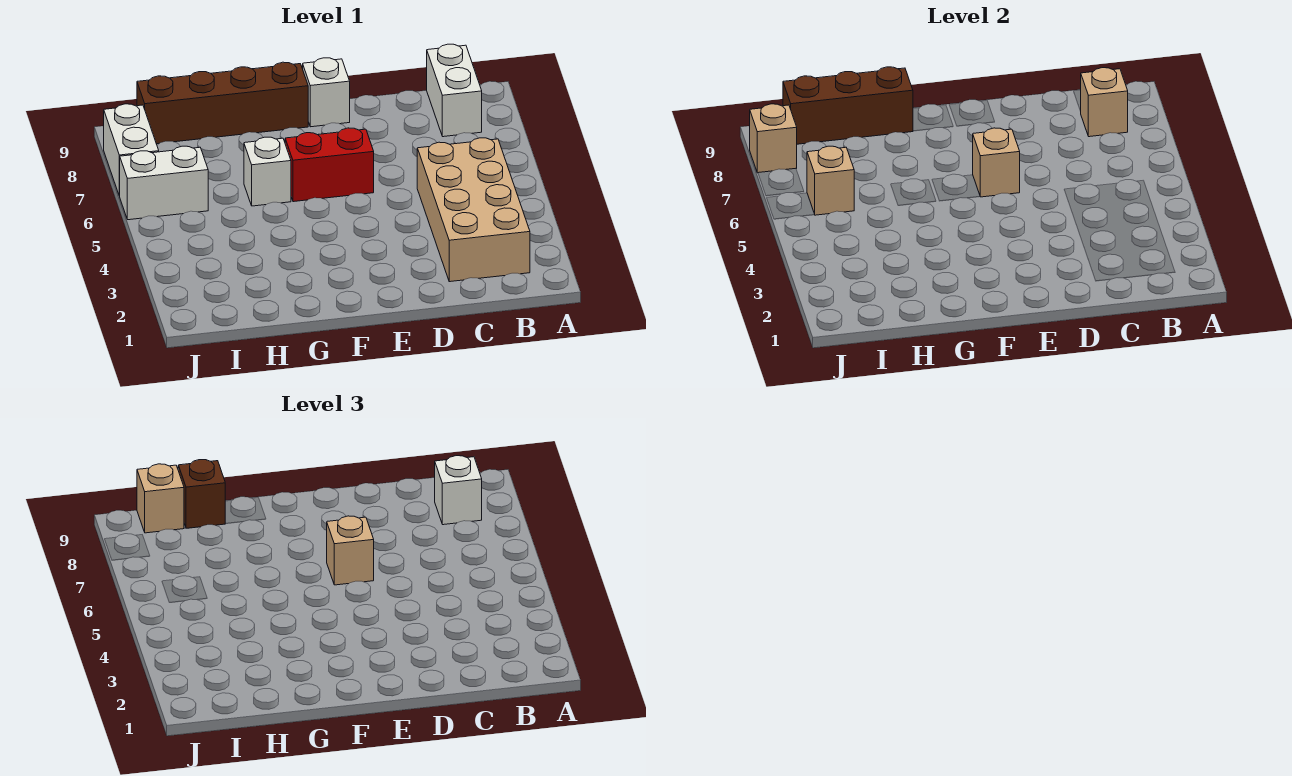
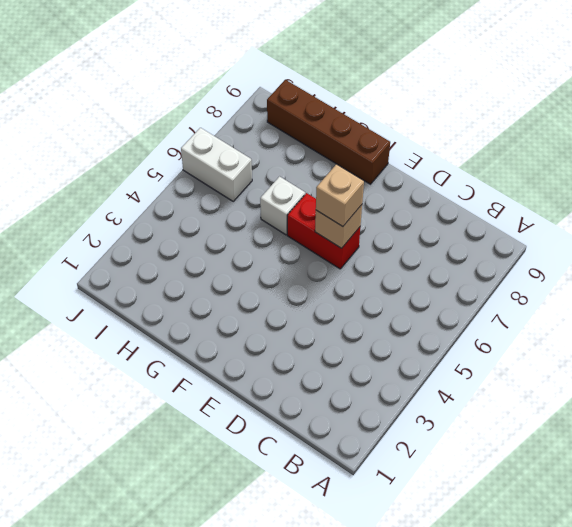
none -> tan brick B2:C5 level 1
none -> white brick B8:B9 level 1
none -> white brick E9 level 1

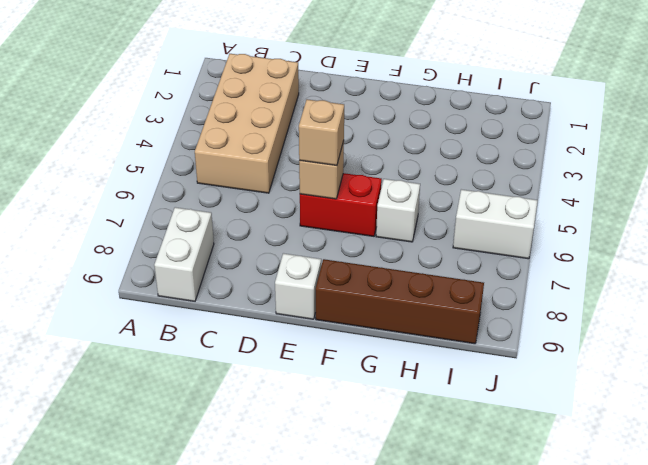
none -> white brick J7:J8 level 1
none -> tan brick B8 level 2
none -> brown brick G9:I9 level 2

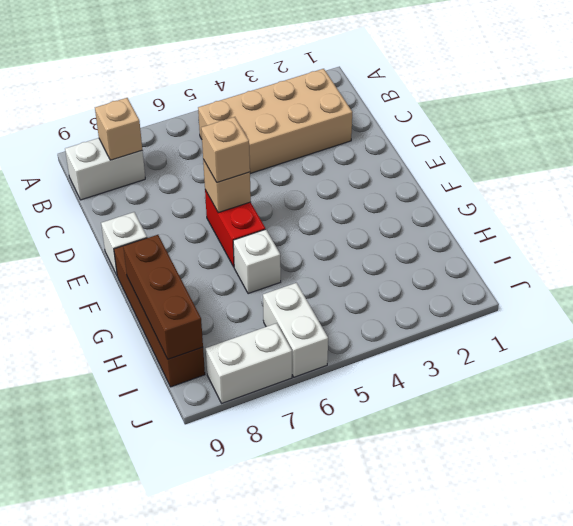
none -> tan brick I6 level 2
none -> tan brick J8 level 2
none -> white brick B8 level 3

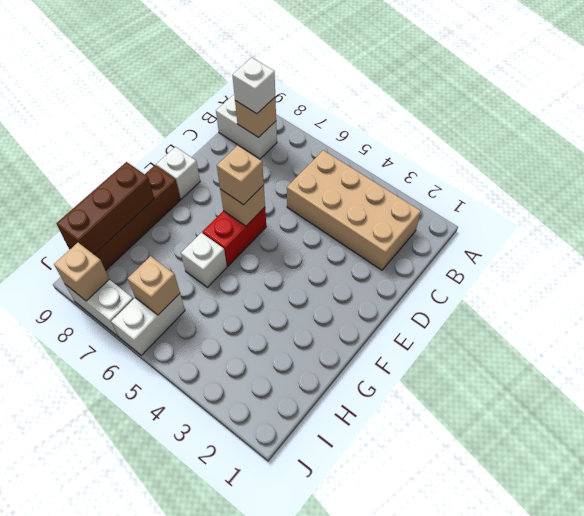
none -> brown brick H9 level 3
none -> tan brick I9 level 3

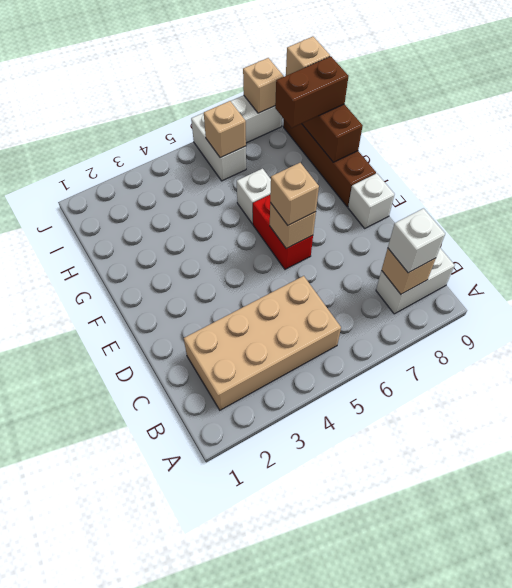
brown brick H8:H9 level 3 -> brown brick H9 level 3

